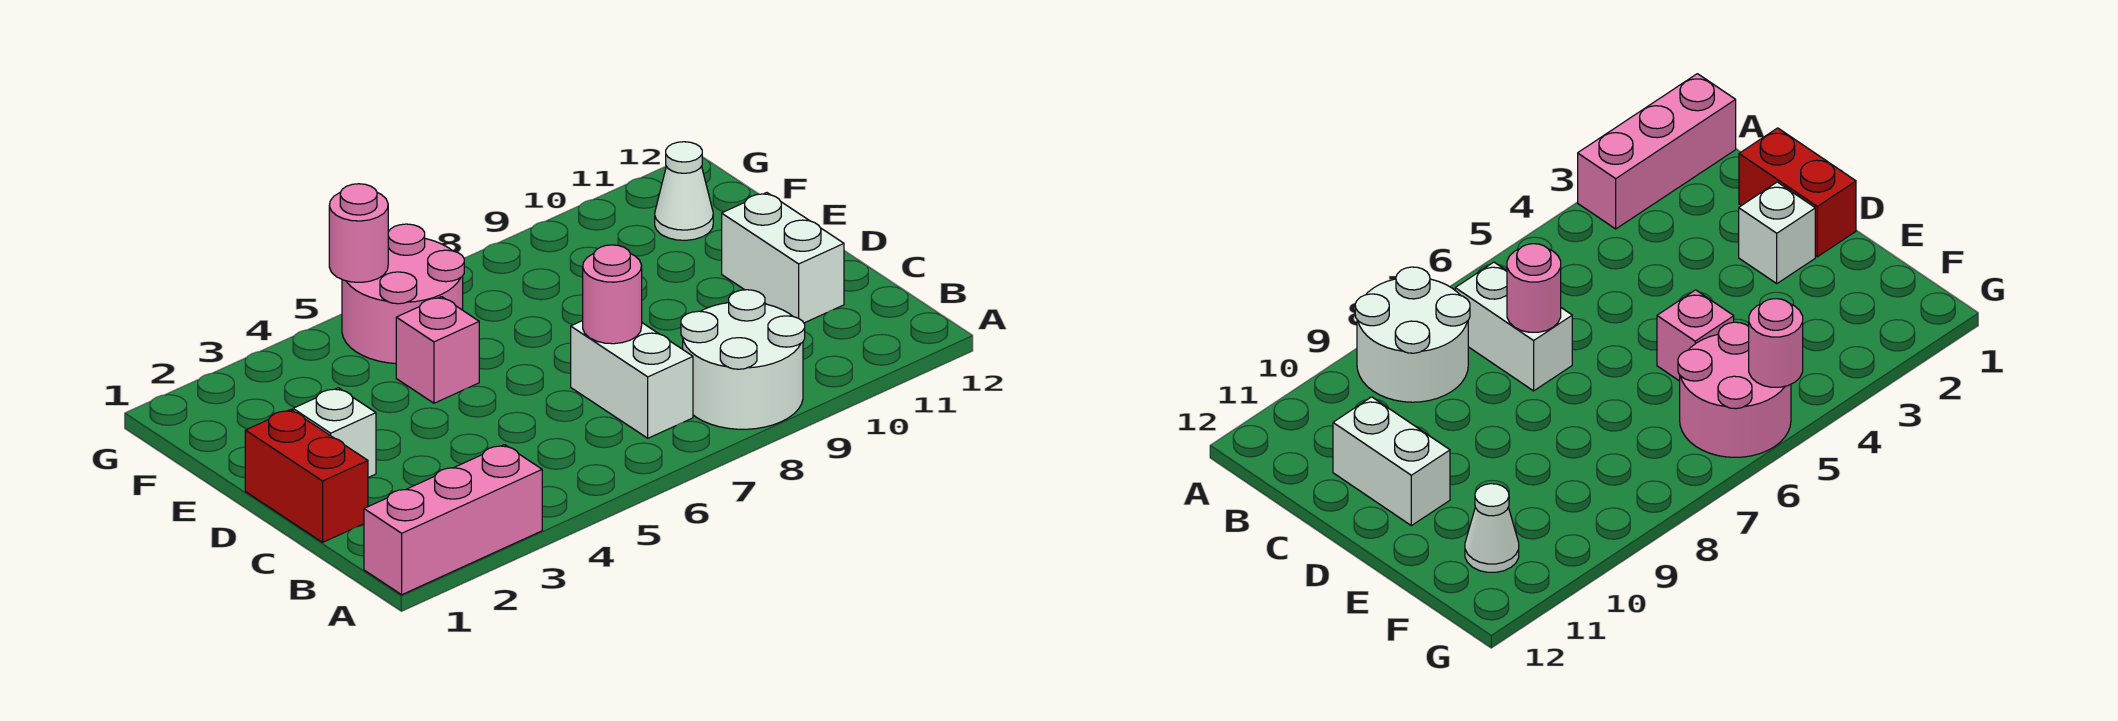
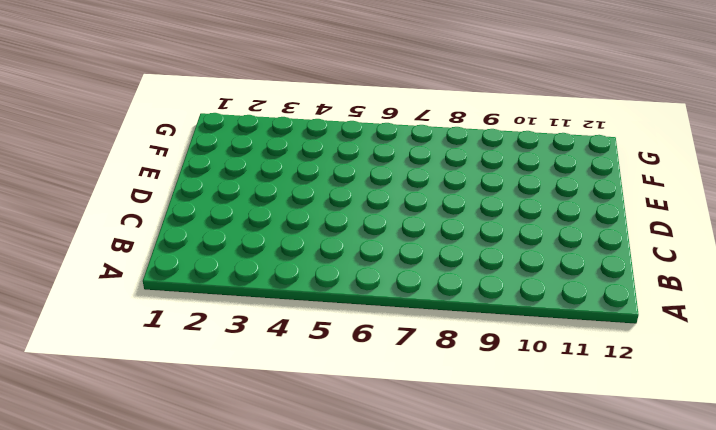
none -> pink brick A1:A3 level 1
none -> white round brick A8:B9 level 1

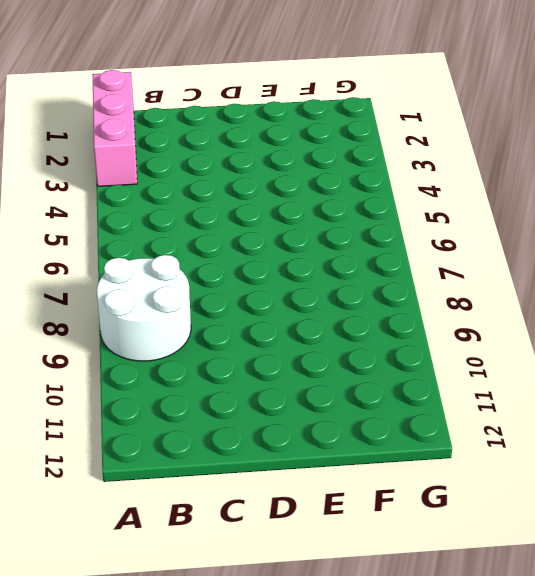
none -> white brick B7:C7 level 1
none -> red brick C1:D1 level 1

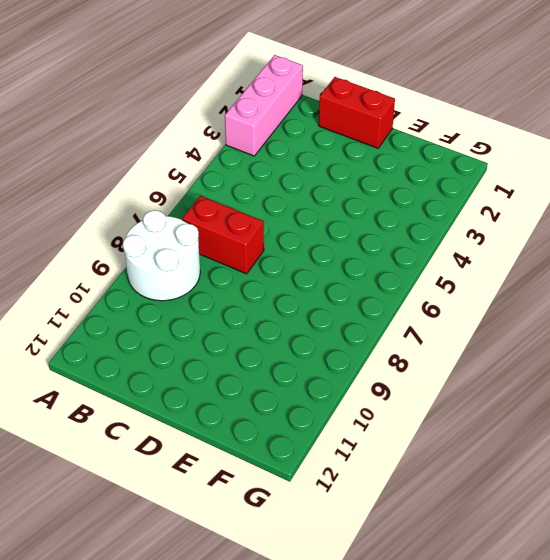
red brick B7:C7 level 1 -> white brick B7:C7 level 1
none -> white brick C11:D11 level 1
none -> white brick D2 level 1

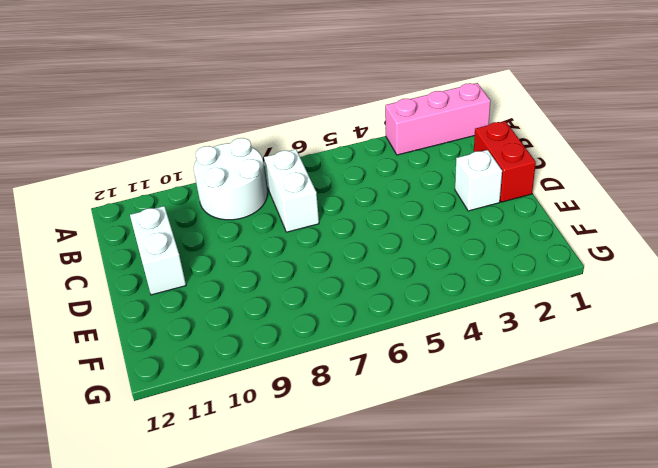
none -> pink brick E5 level 1
none -> pink round brick F5:G6 level 1

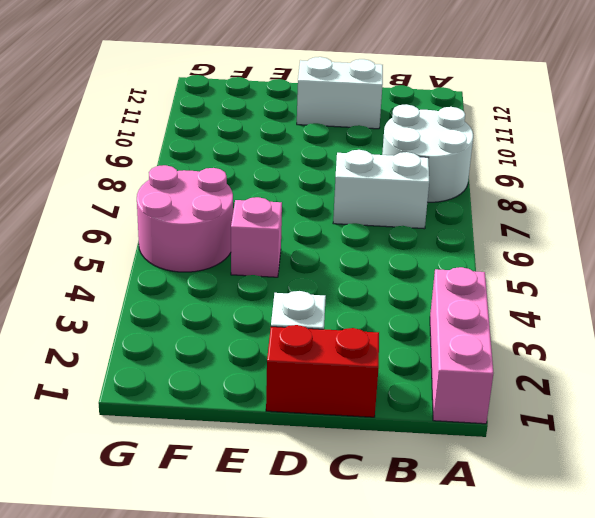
none -> white cone F11 level 1
none -> pink round brick C7 level 2

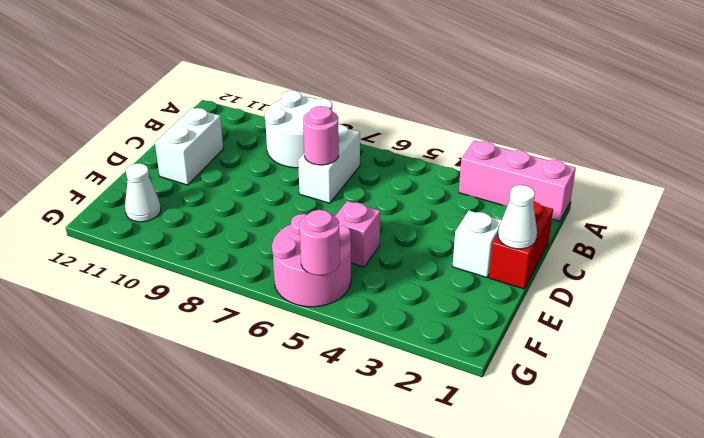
white cone D1 level 2 -> none

